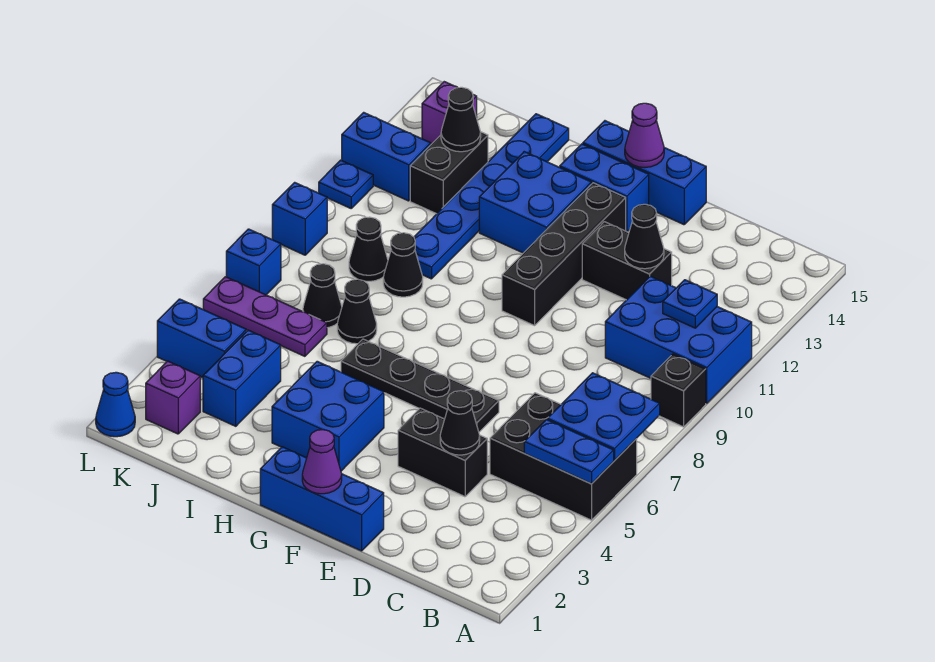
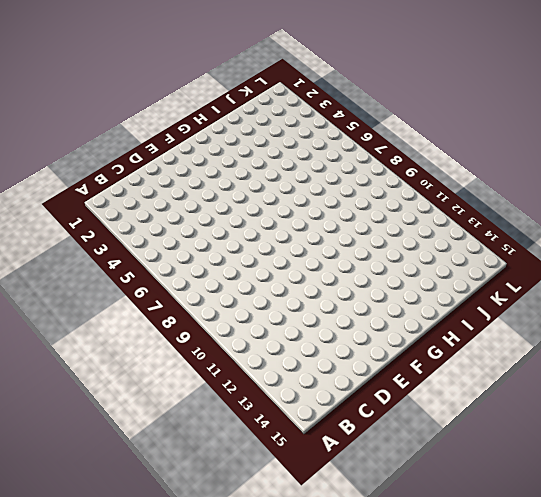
none -> black brick A5:C6 level 1
none -> black brick A9 level 1
none -> blue brick A10:C11 level 1
none -> black brick D4:E4 level 1

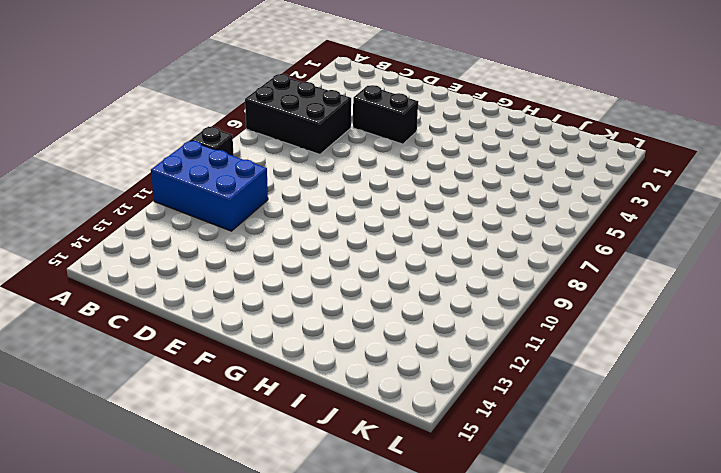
none -> black brick D12:E12 level 1
none -> blue brick E1:G1 level 1
none -> black plate E6:H6 level 1
none -> blue brick E15:G15 level 1

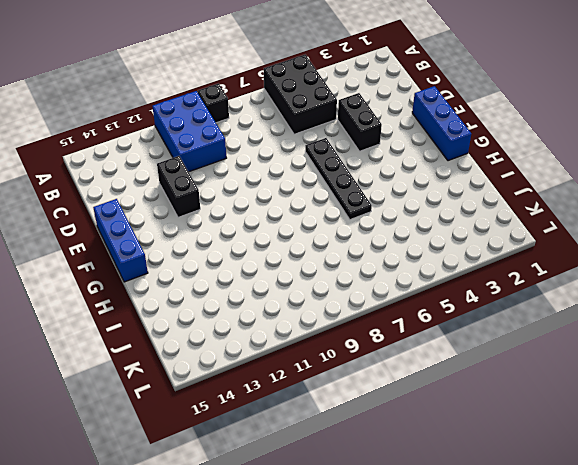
none -> black brick F10:F13 level 1
none -> blue brick F14:G14 level 1
none -> blue brick G3:H4 level 1
none -> blue brick G12:H13 level 1

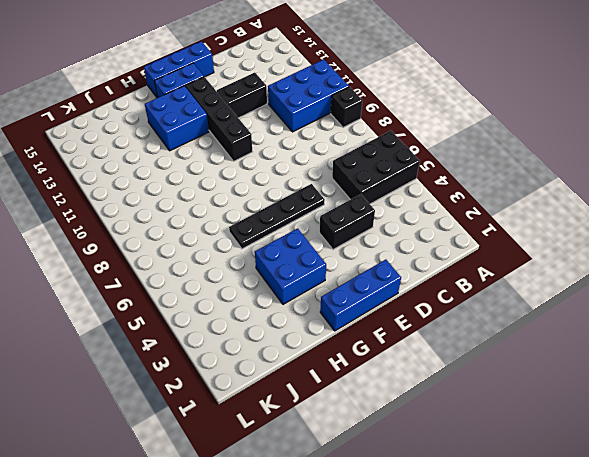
none -> black cone I7 level 1
none -> black cone I9 level 1
none -> blue plate I10:I15 level 1
none -> blue brick J3:J4 level 1

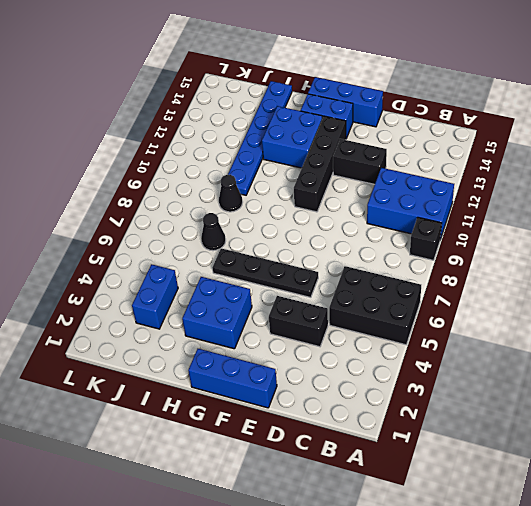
none -> purple plate J6:L6 level 1
none -> black cone J7 level 1
none -> black cone J9 level 1
none -> black brick J12:J13 level 1

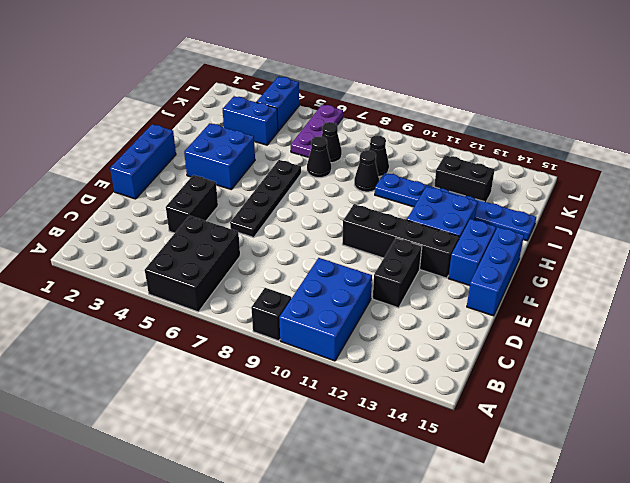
none -> purple brick K2 level 1
none -> blue brick K12:L12 level 1
none -> purple brick K14 level 1
none -> blue cone L1 level 1

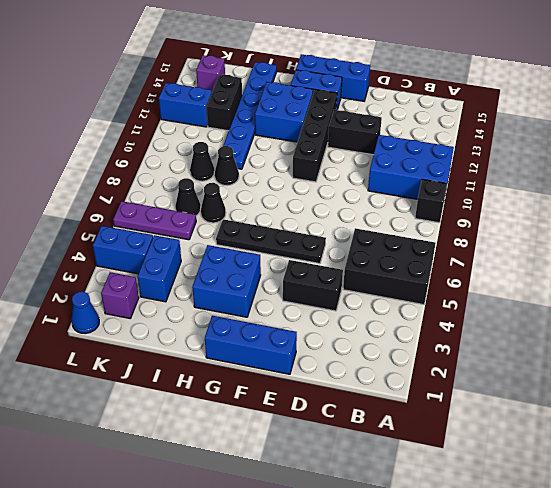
none -> blue brick L7 level 1
none -> blue brick L9 level 1
none -> blue plate L11 level 1
none -> blue plate A5:B5 level 2

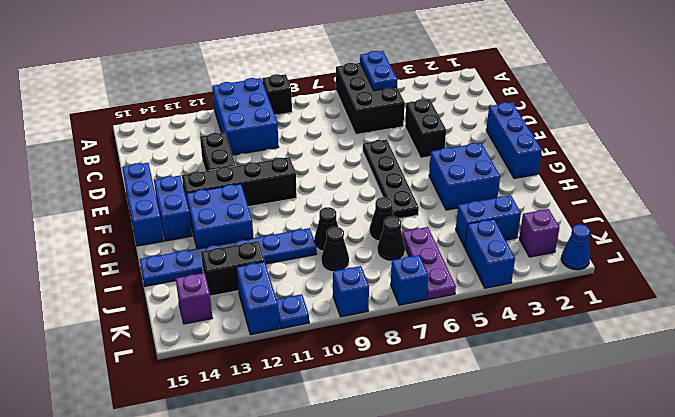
none -> blue plate A6:B7 level 2
none -> blue plate B11 level 2
none -> black cone D4 level 2
none -> black cone D12 level 2

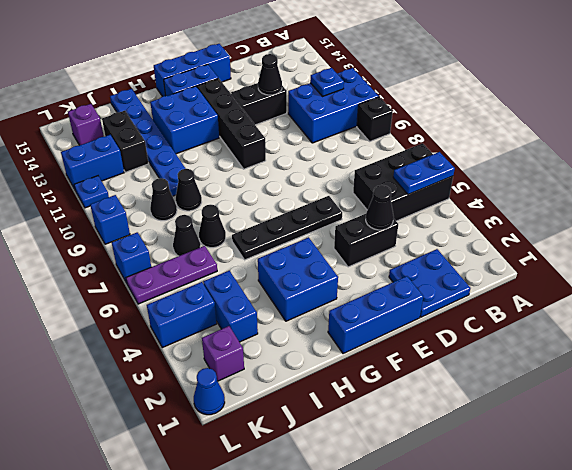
blue plate C1:D2 level 1 -> blue plate A6:B7 level 2
none -> purple cone F1 level 2
none -> purple cone F15 level 2
none -> black cone J13 level 2

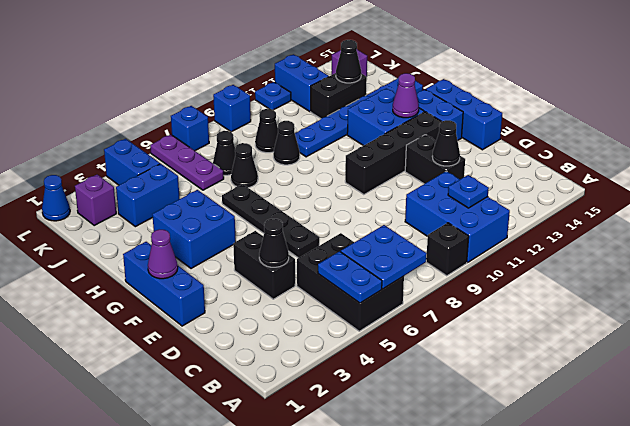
purple cone G13 level 2 -> purple cone F15 level 2

